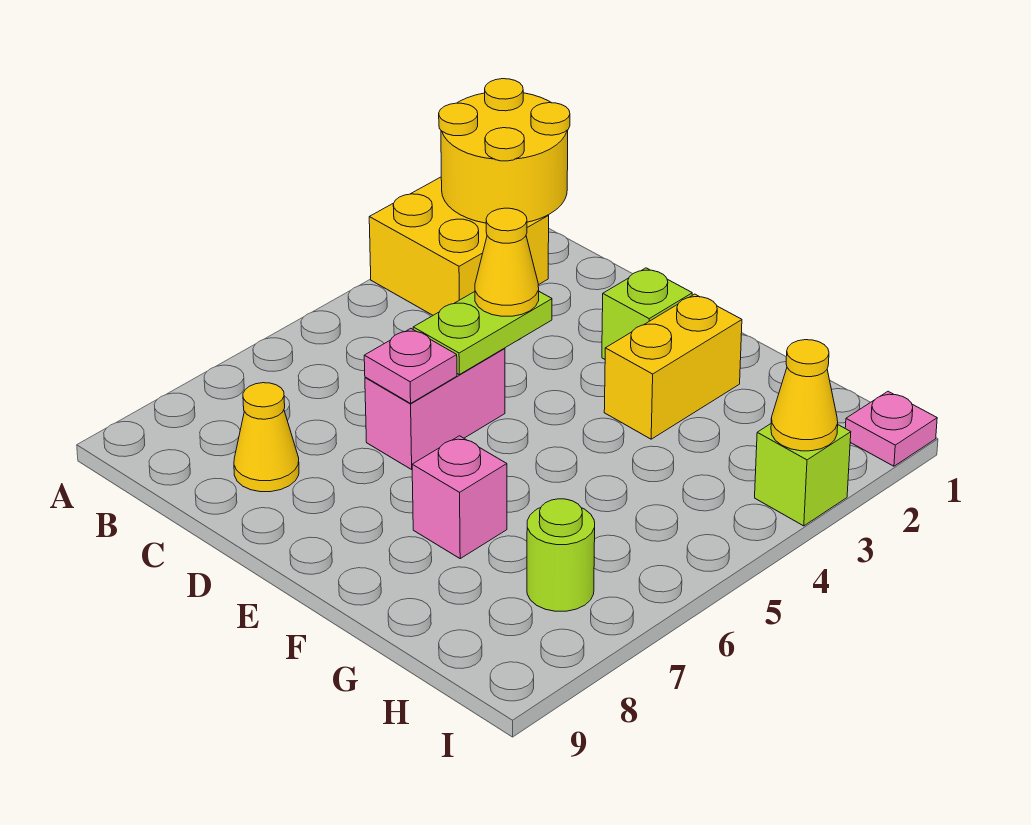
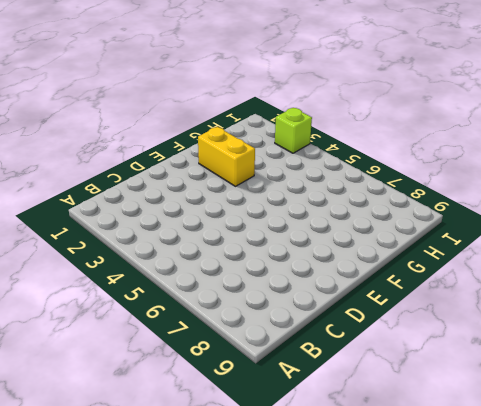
none -> yellow brick A2:B3 level 1
none -> yellow cone C8 level 1
none -> pink brick D5:D6 level 1

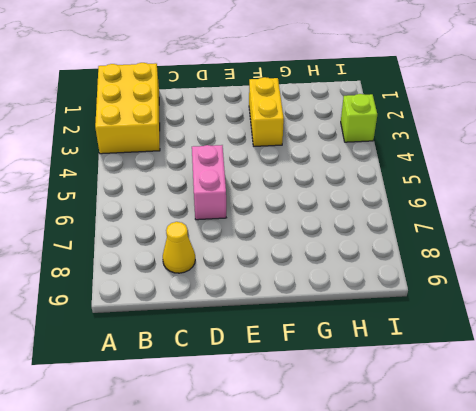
yellow brick A1:B3 level 1 -> yellow brick A2:B3 level 1
none -> lime brick E2 level 1
none -> pink brick F7 level 1
none -> lime round brick H7 level 1

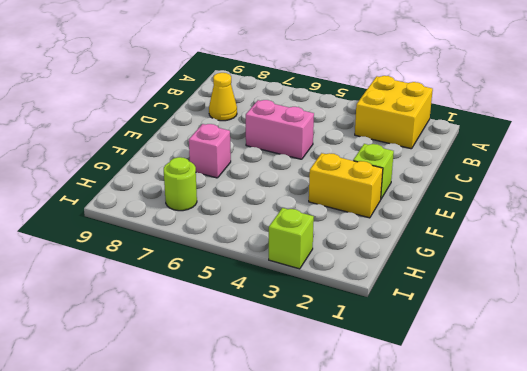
none -> pink plate I1 level 1
none -> yellow round brick A1:B2 level 2
none -> lime plate D4:D5 level 2

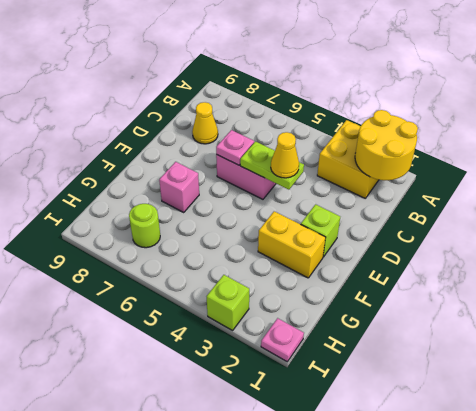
none -> yellow cone I3 level 2

